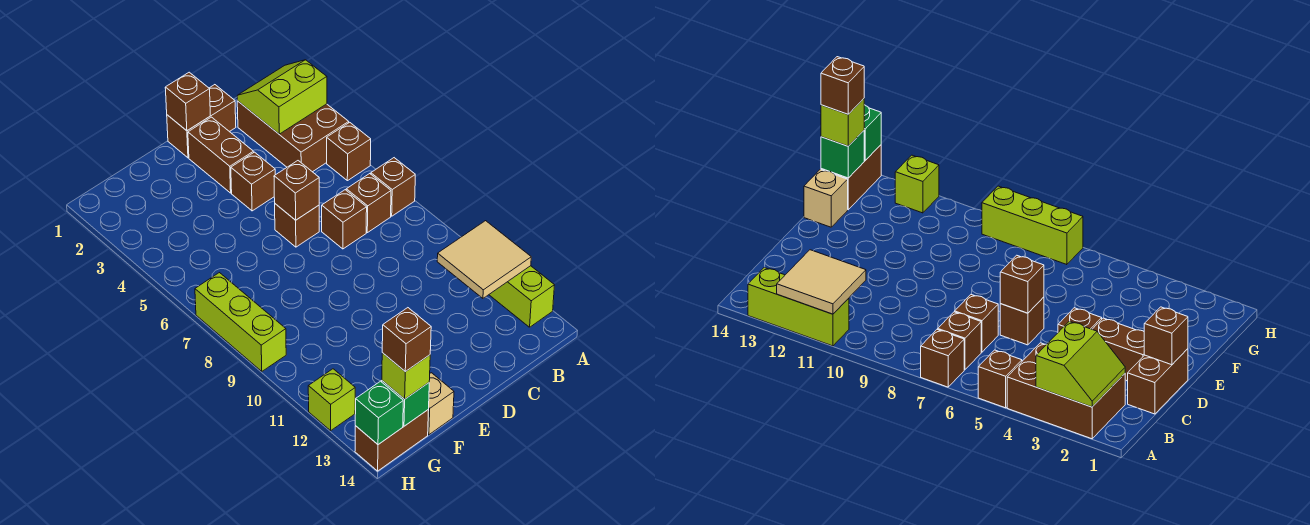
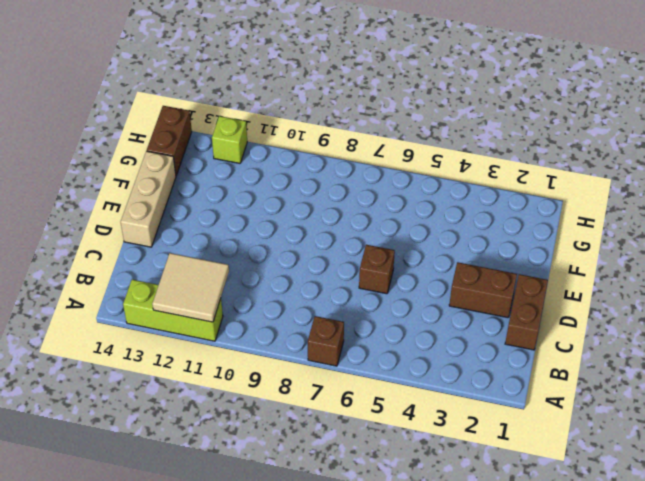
tan brick D14:F14 level 1 -> tan brick F14 level 1
none -> brown brick A2:B4 level 1
none -> brown brick A5 level 1
none -> brown brick B7 level 1

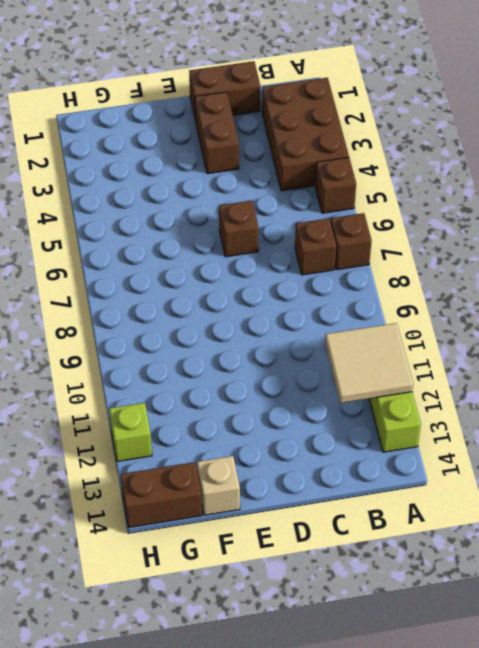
none -> brown brick C7 level 1
none -> brown brick D4 level 1
none -> lime brick H7:H9 level 1

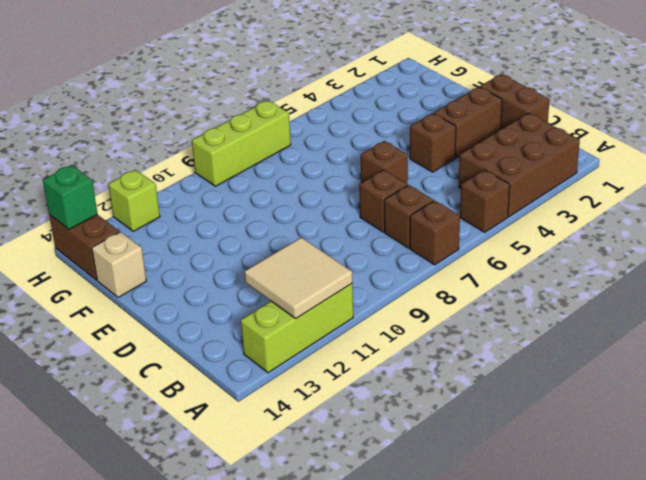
none -> lime slope A2:B3 level 2 top 3
none -> brown brick D1 level 2
none -> brown brick D6 level 2

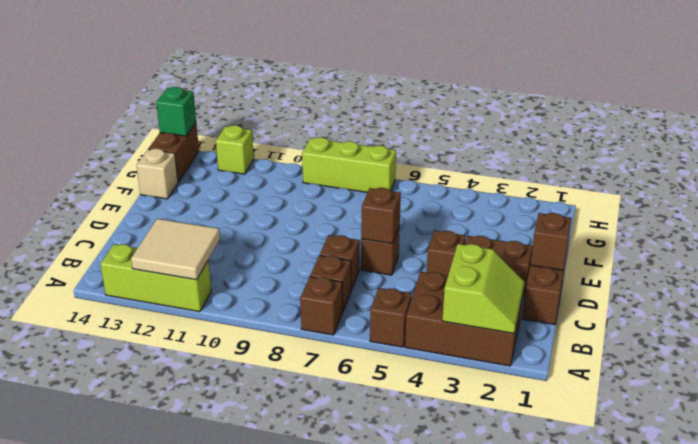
none -> green brick G14 level 2
none -> lime brick G14 level 3
none -> brown brick G14 level 4

